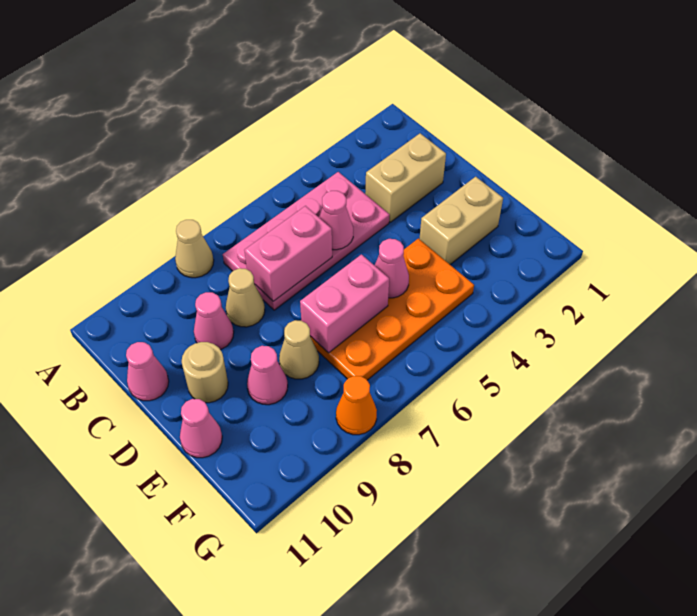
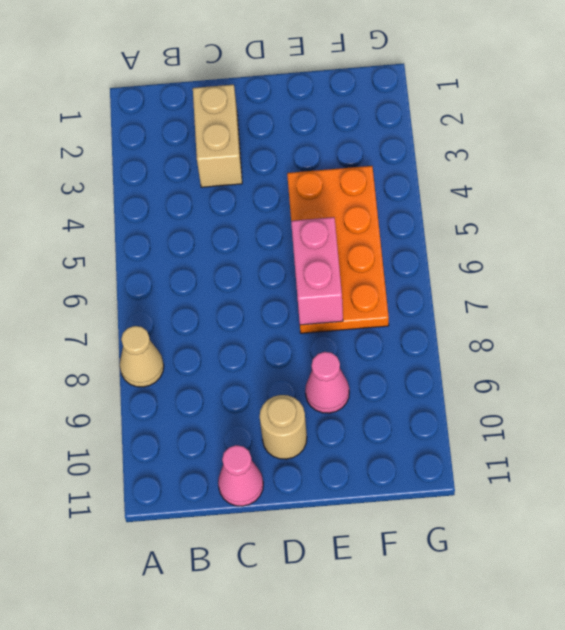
none -> pink plate B4:C7 level 1
none -> tan cone C8 level 1
none -> pink cone C9 level 1

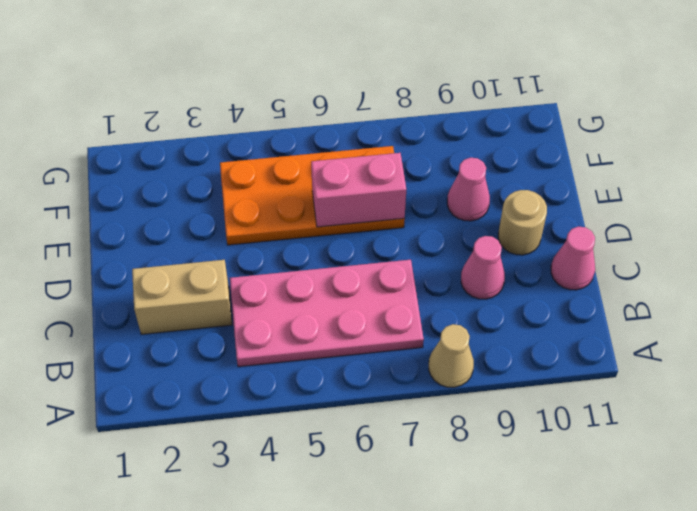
none -> tan cone C8 level 1
none -> tan brick E2:E3 level 1
none -> tan cone E8 level 1

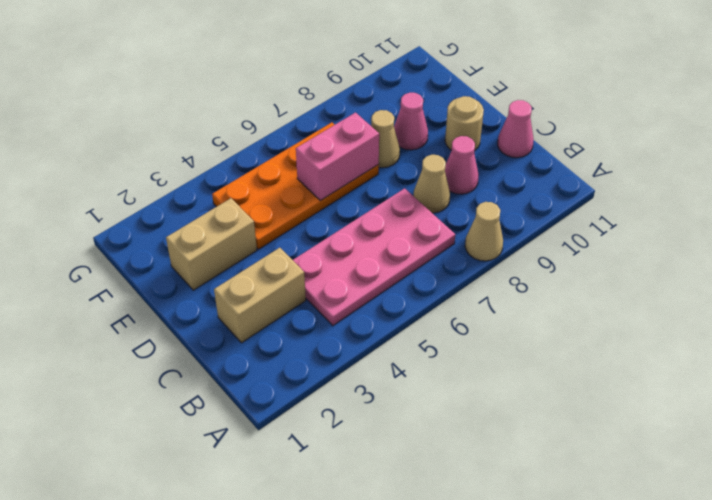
none -> pink cone E11 level 1
none -> orange cone G8 level 1
none -> pink cone C5 level 2

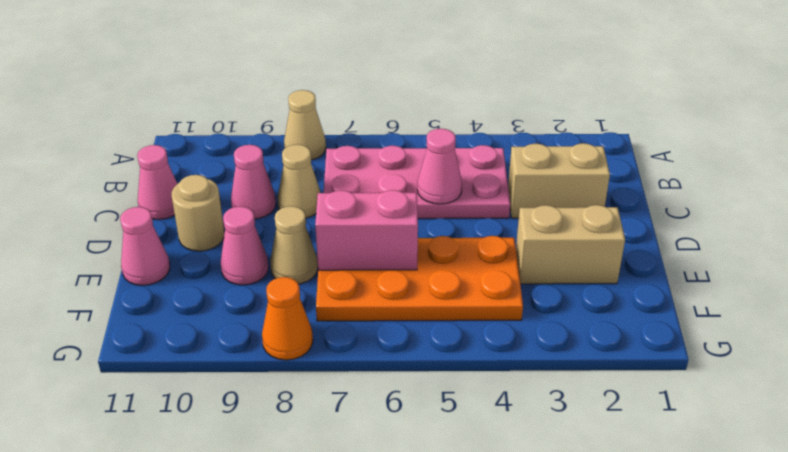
none -> pink brick C6:C7 level 2
none -> pink cone E5 level 2

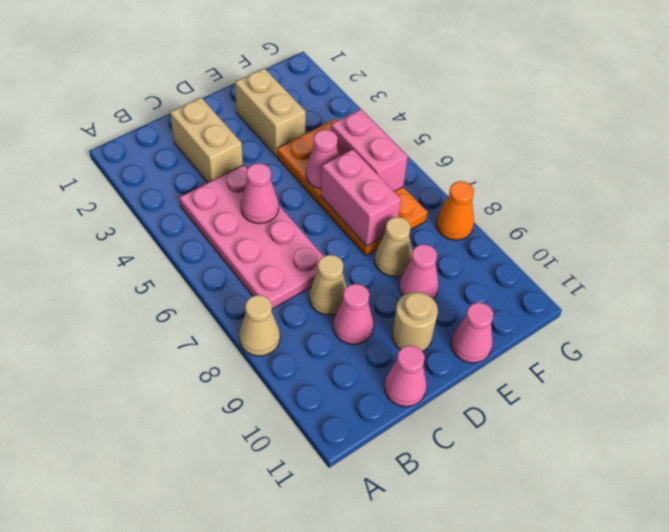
pink brick F5:F6 level 2 -> pink brick C6:C7 level 2

